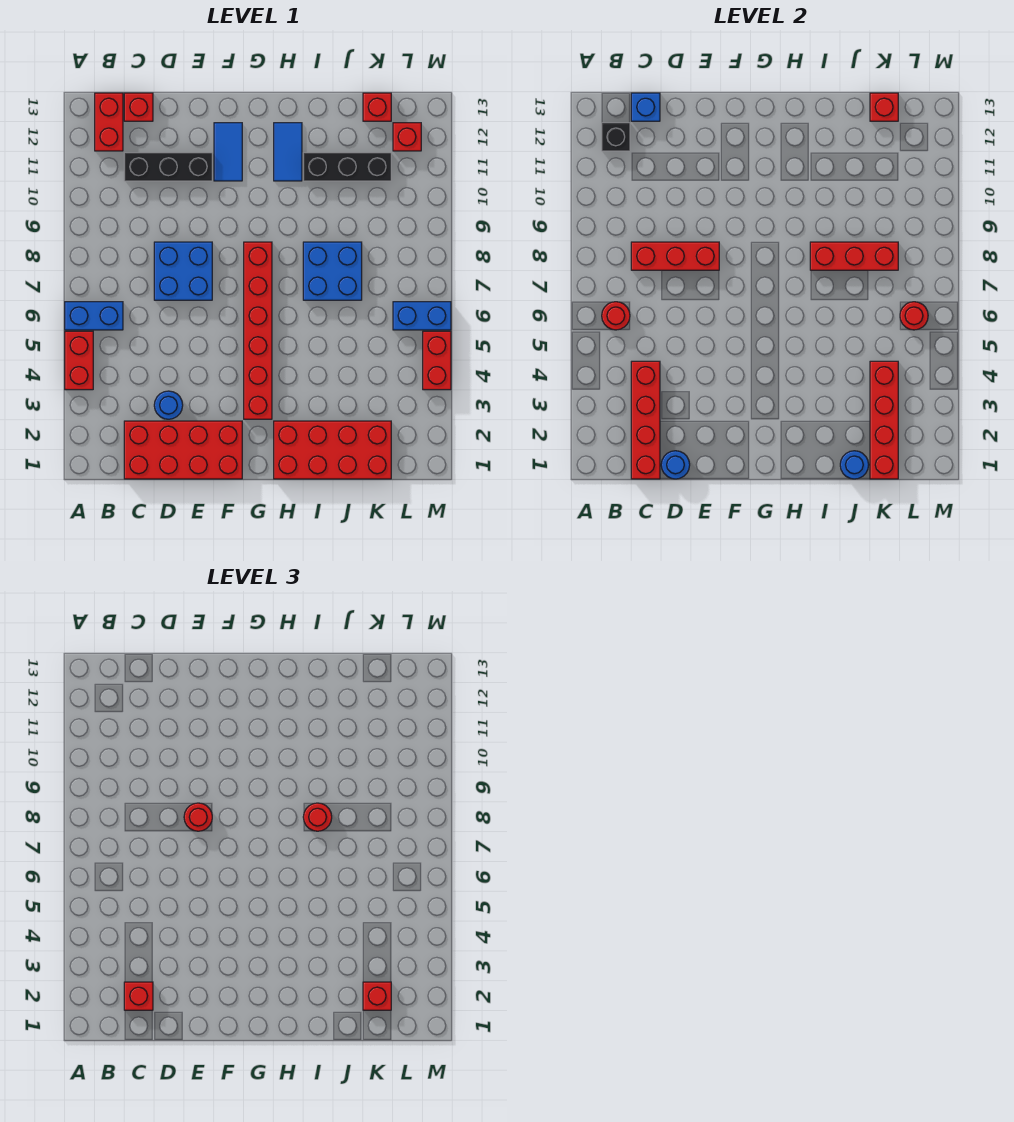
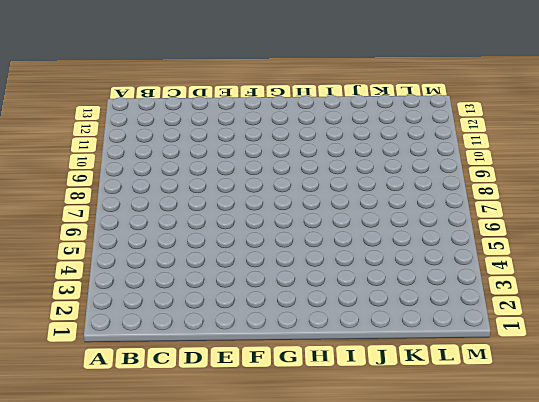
none -> red brick A4:A5 level 1
none -> blue brick A6:B6 level 1
none -> red brick B12:B13 level 1
none -> red brick C1:F2 level 1

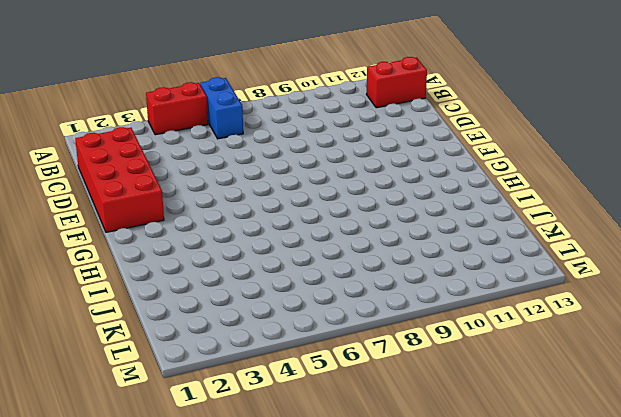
none -> black brick C11:E11 level 1
none -> red brick C13 level 1
none -> blue round brick D3 level 1
none -> blue brick D7:E8 level 1

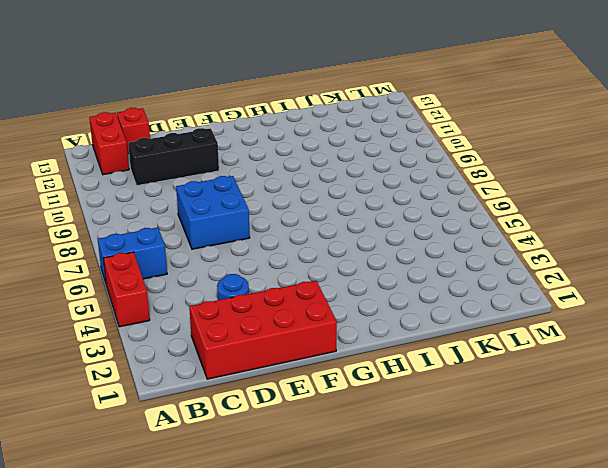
none -> blue tile F11:F12 level 1
none -> red brick G3:G8 level 1
none -> red brick H1:K2 level 1
none -> blue tile H11:H12 level 1

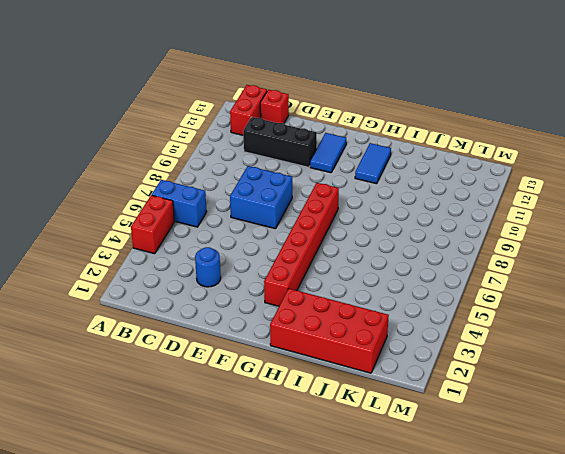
none -> red brick C1:F2 level 1
none -> blue brick I7:J8 level 1
none -> black brick I11:K11 level 1
none -> red brick K13 level 1

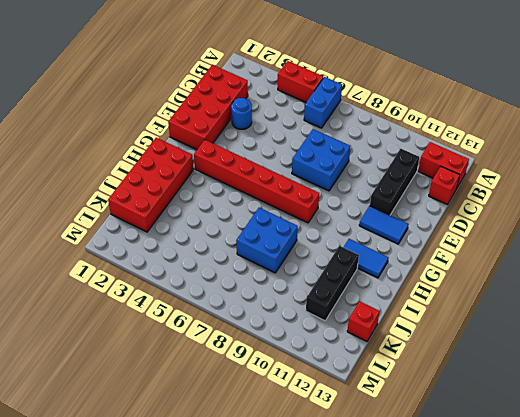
none -> blue brick L6:M6 level 1
none -> red brick L12 level 1
none -> red brick M4:M5 level 1
none -> red round brick B6 level 2

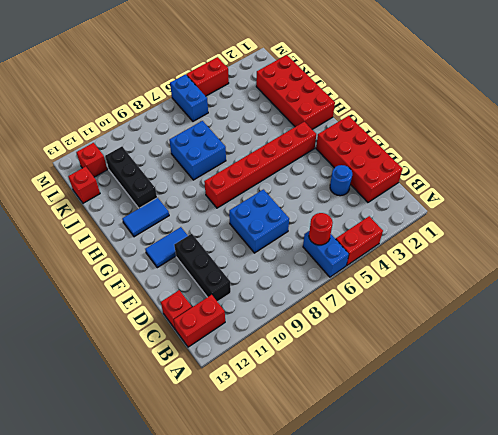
none -> black brick B12 level 2
none -> red brick C1:C4 level 2
none -> red brick C8:E8 level 2
none -> blue brick C13 level 2

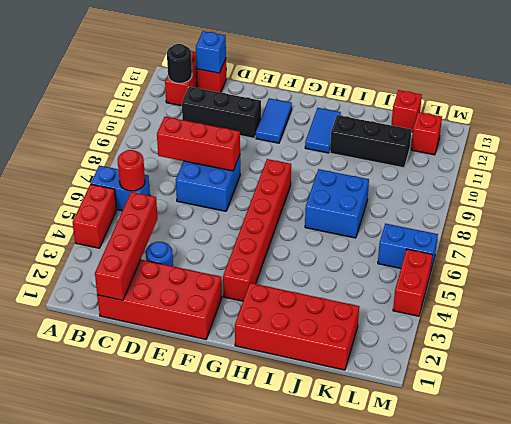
black round brick B12 level 2 -> black brick B12 level 2
none -> blue round brick D1 level 2
none -> red brick I8:K8 level 2
none -> blue round brick J1 level 2
none -> red brick K1:K4 level 2

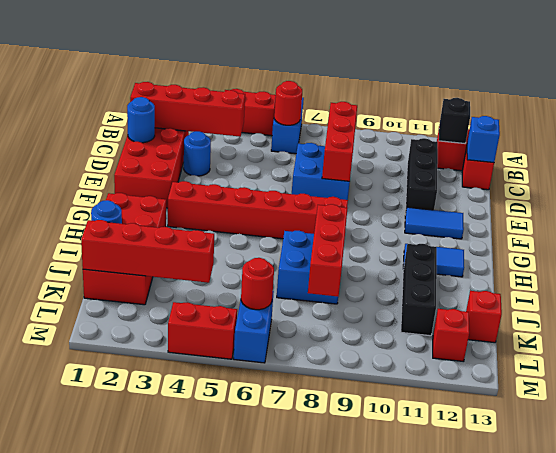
none -> red brick K13 level 2
none -> red brick C2 level 3
none -> red round brick E8 level 3
none -> red round brick I8 level 3

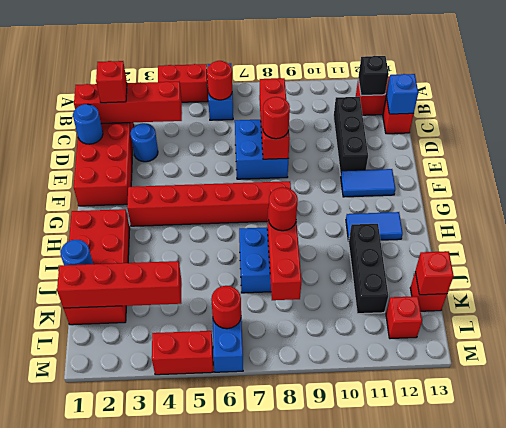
none -> red brick K2 level 3

